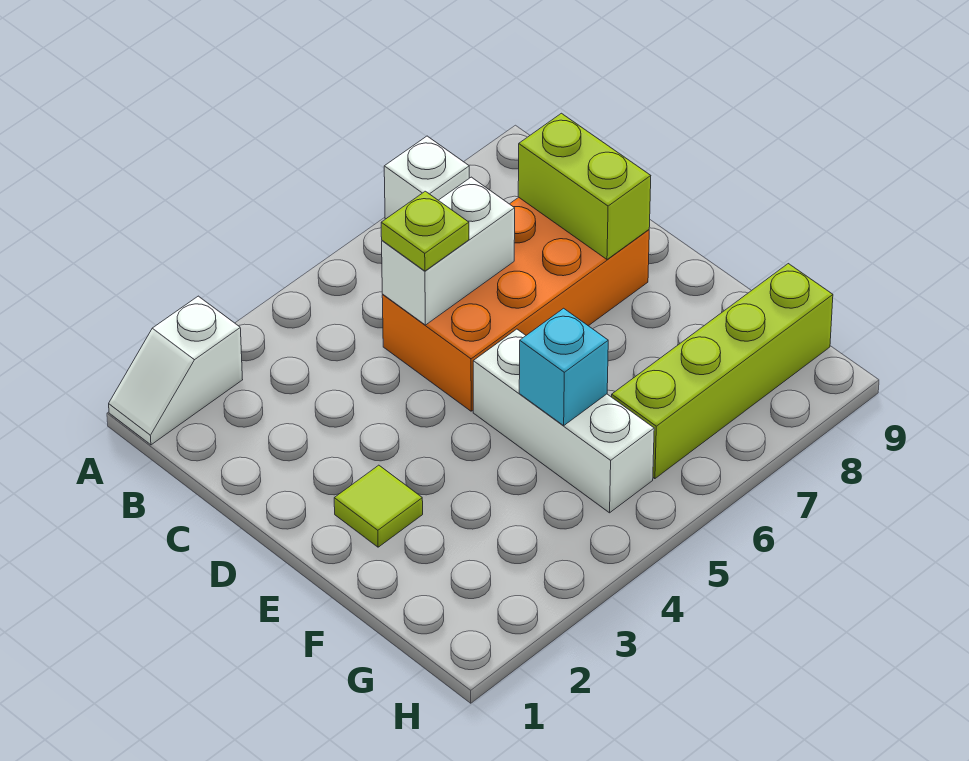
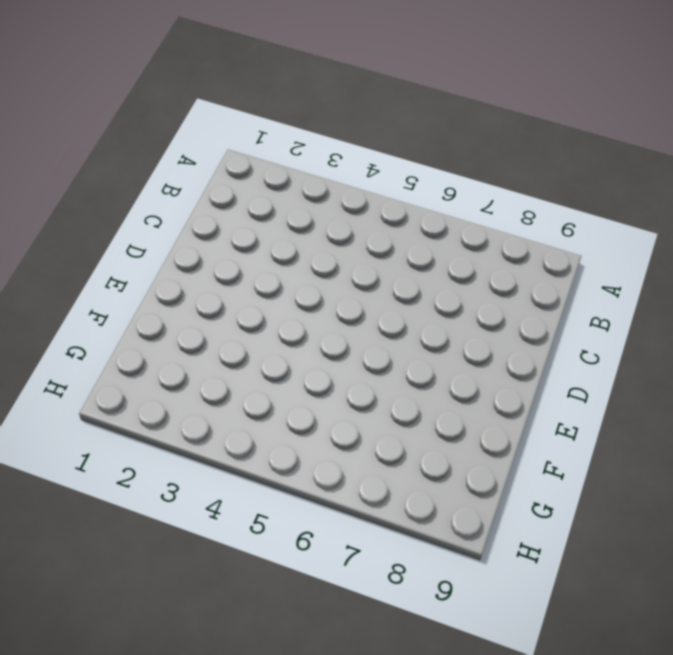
none -> white slope A1:A2 level 1 top 2
none -> white brick A7 level 1

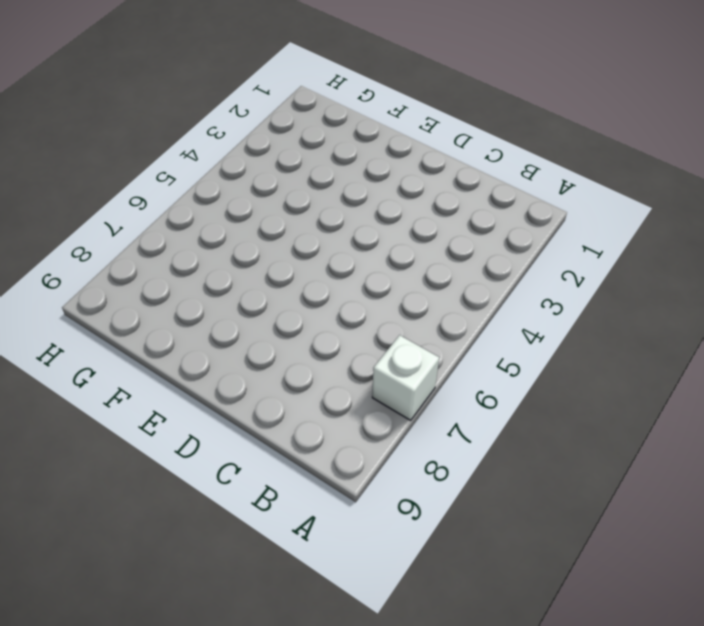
none -> white slope A1:A2 level 1 top 2
none -> orange brick C5:D8 level 1

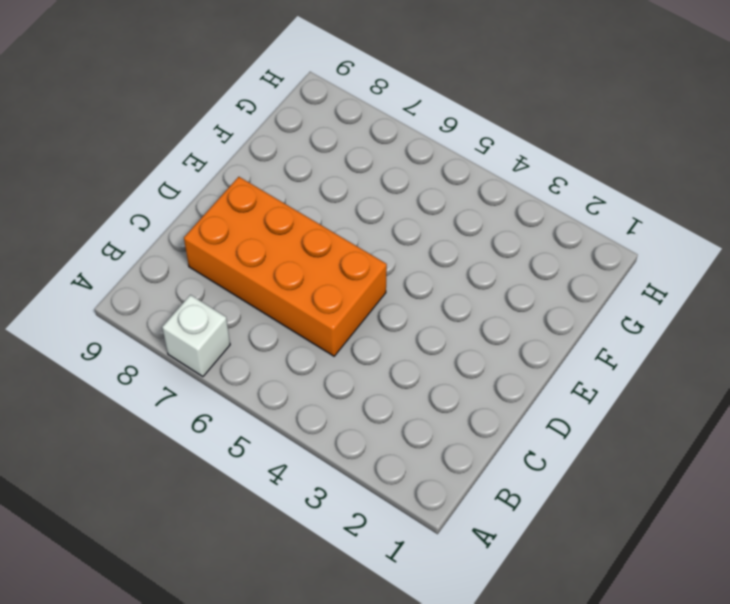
none -> white slope A1:A2 level 1 top 2
none -> lime tile E2 level 1

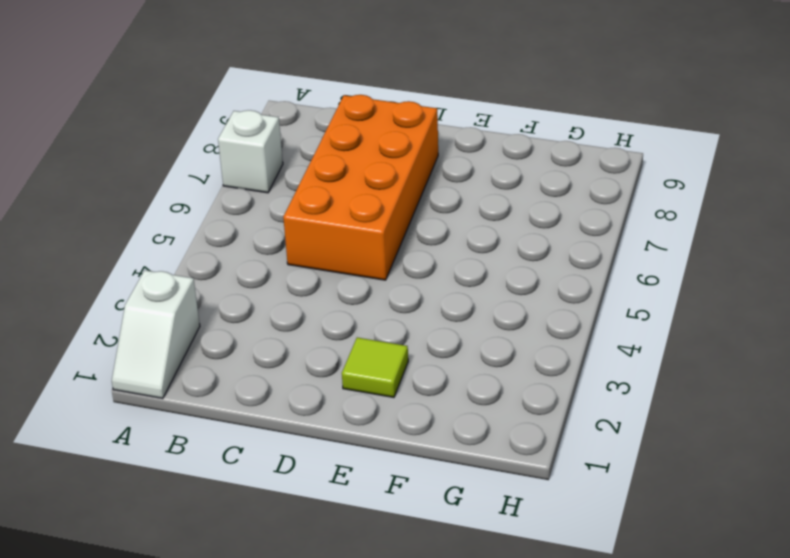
none -> white brick E5:G5 level 1
none -> lime brick G6:G9 level 1

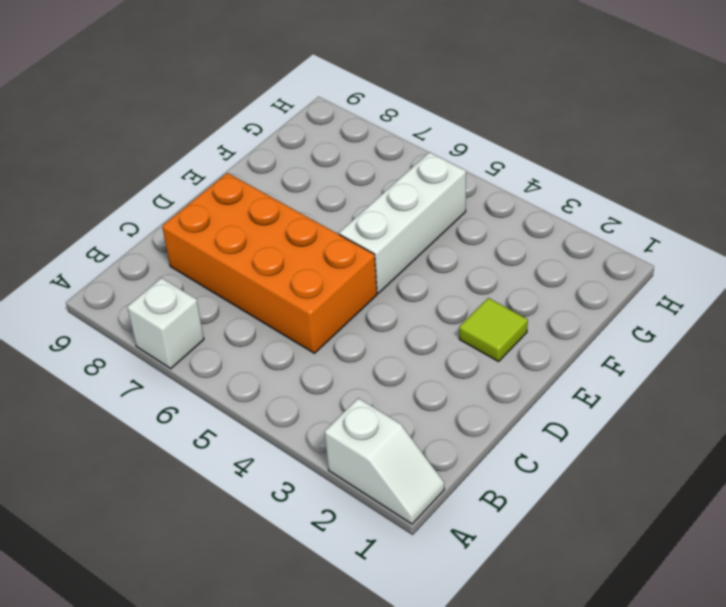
none -> lime brick G6:G9 level 1
none -> white brick C5:C6 level 2

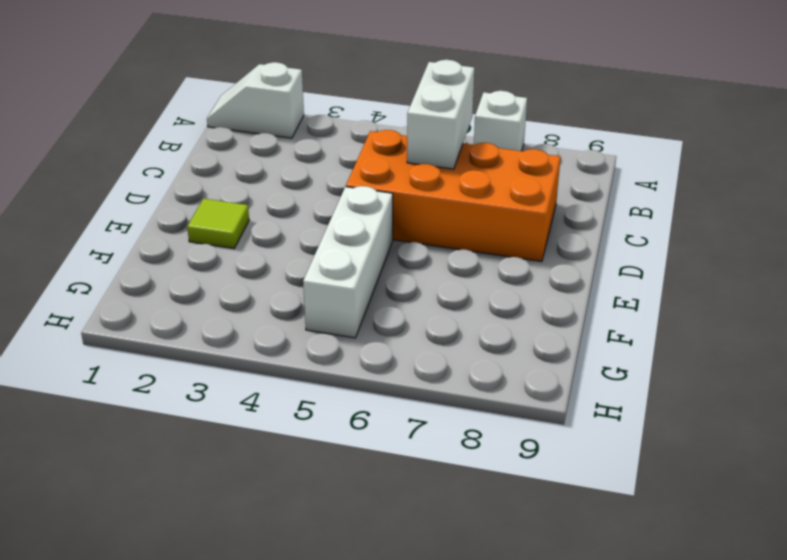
white brick B6:C6 level 2 -> white brick C5:C6 level 2
none -> lime brick G6:G9 level 1
none -> lime brick C8:D8 level 2

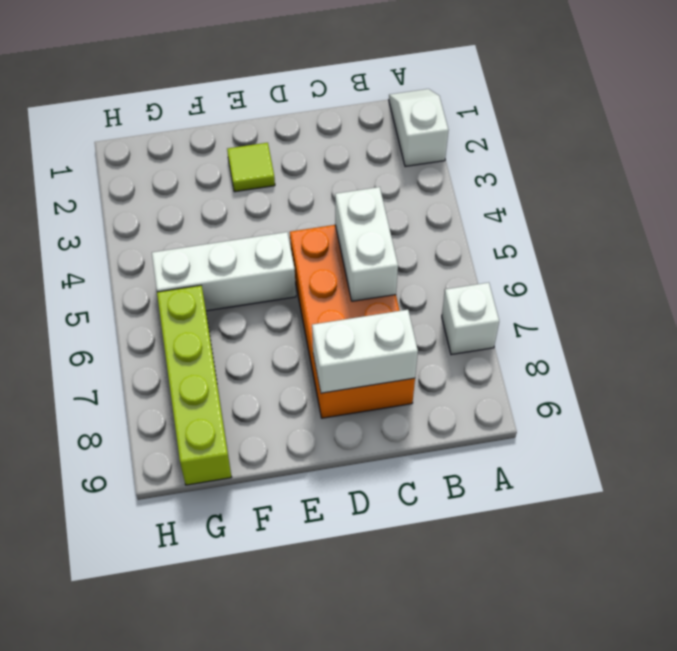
white brick C8:D8 level 2 -> lime brick C8:D8 level 2
none -> cyan brick F5 level 2
none -> lime plate C5 level 3

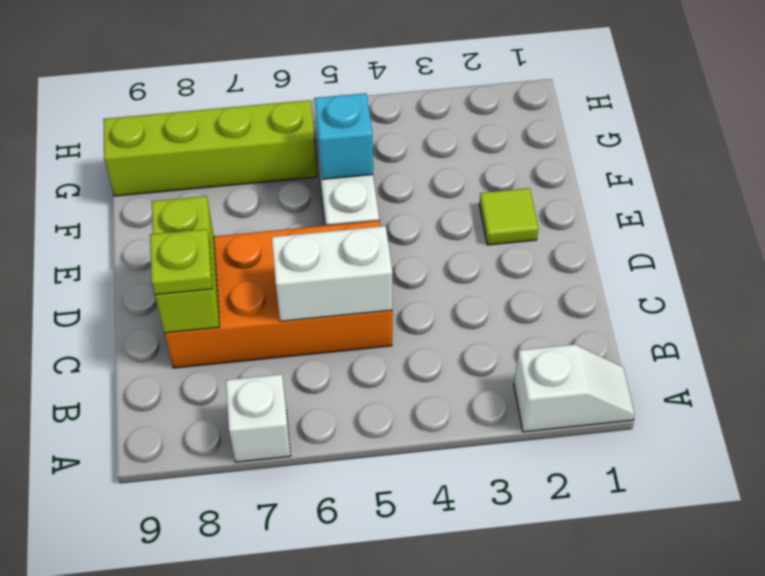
lime plate C8 level 3 -> lime plate C5 level 3

